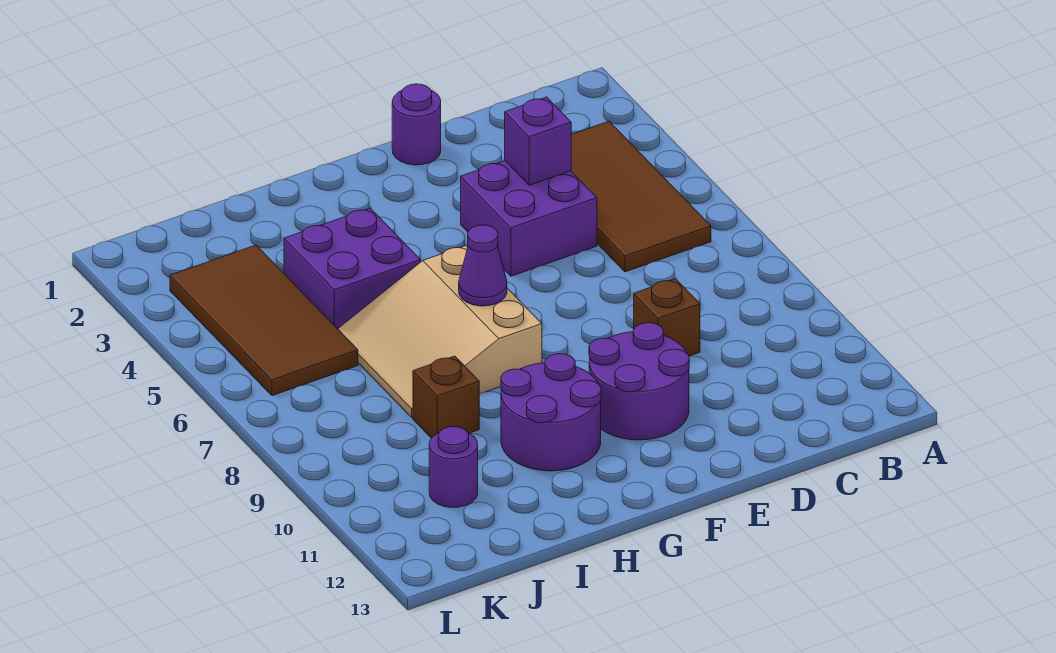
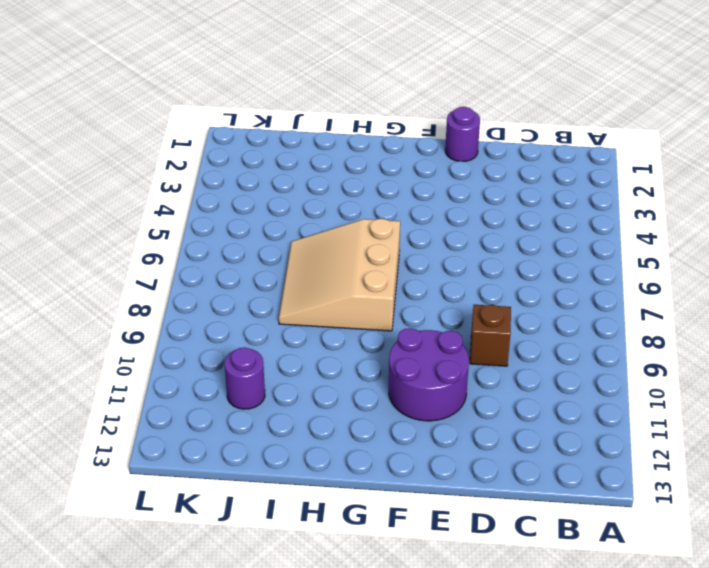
none -> brown tile B3:C6 level 1
none -> purple brick D4:E5 level 1
none -> purple round brick G10:H11 level 1

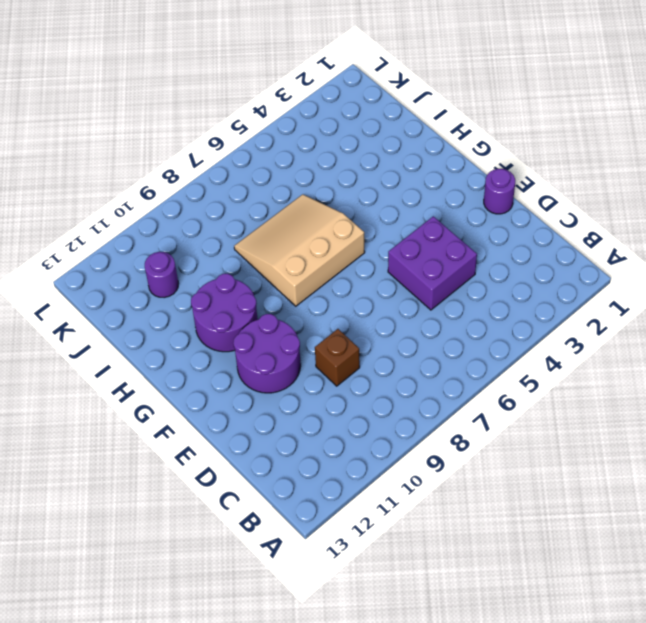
none -> brown tile B3:C6 level 1
none -> purple brick H4:I5 level 1
none -> brown brick I9 level 1

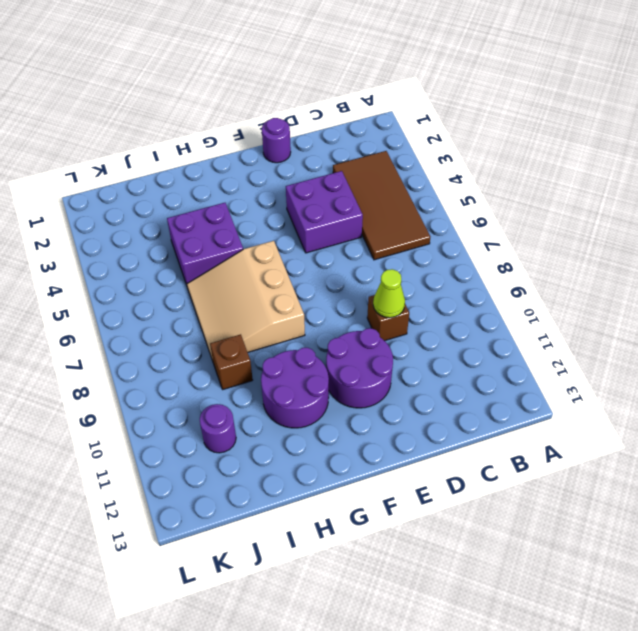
lime cone D9 level 2 -> none
none -> brown tile J3:K6 level 1
none -> purple brick D4 level 2
none -> purple cone G7 level 2

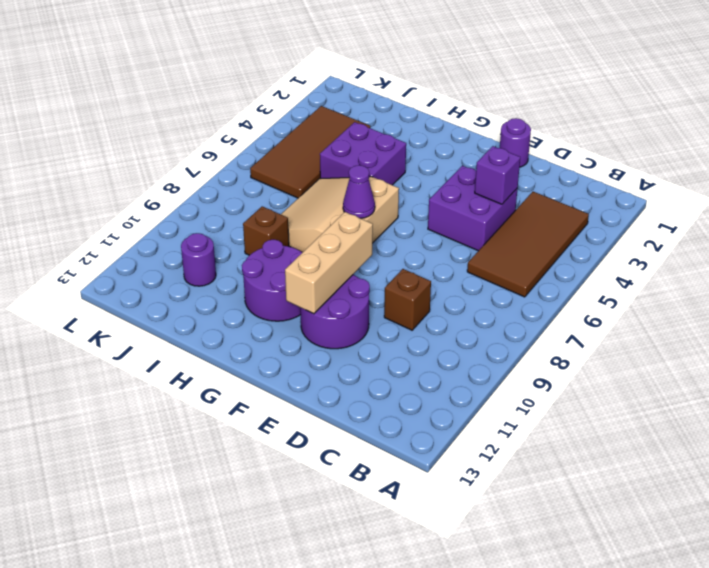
tan brick F9:F11 level 2 -> none

